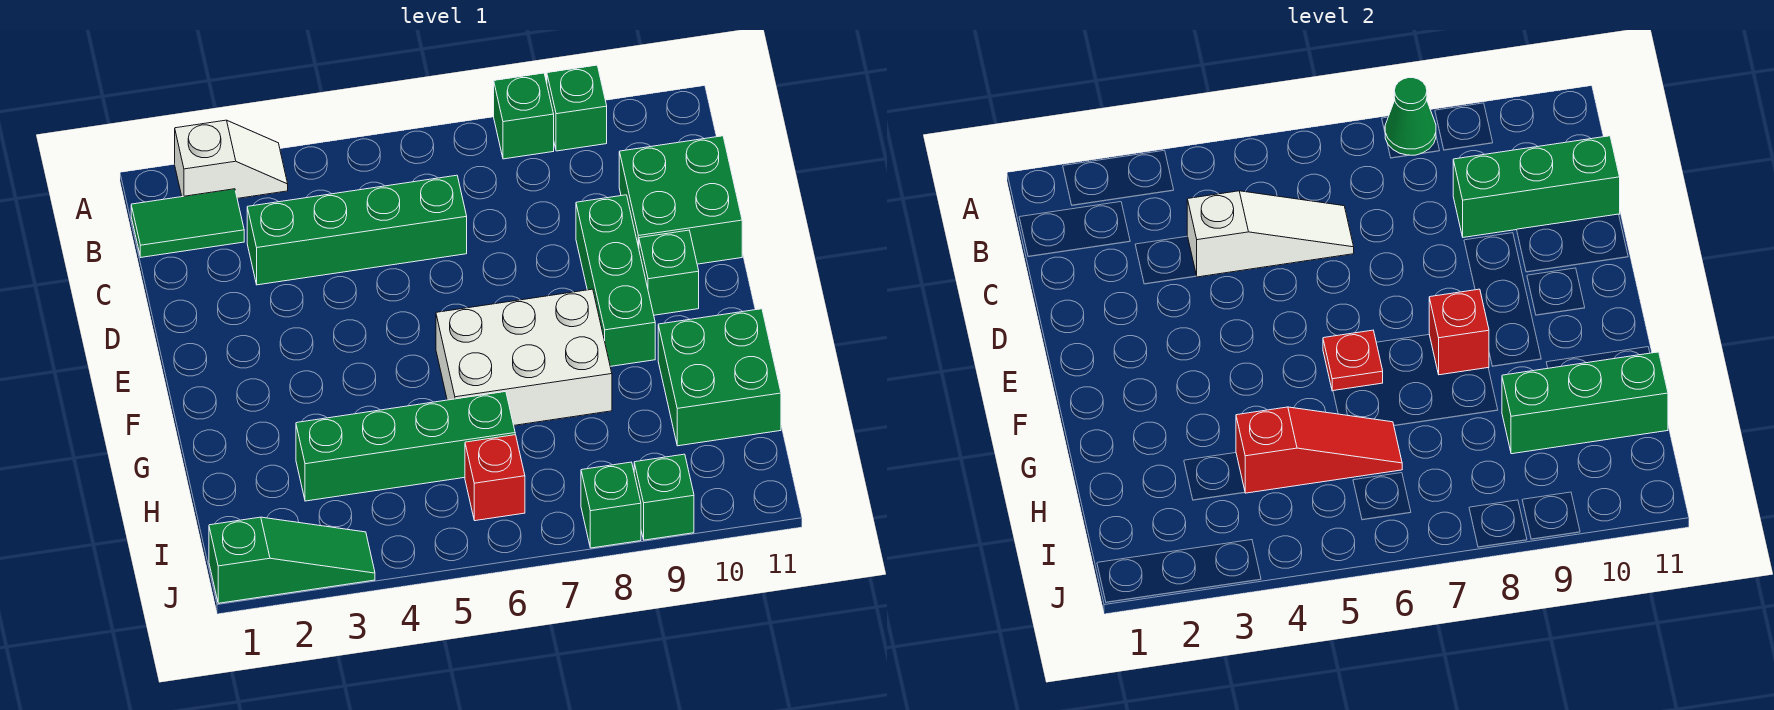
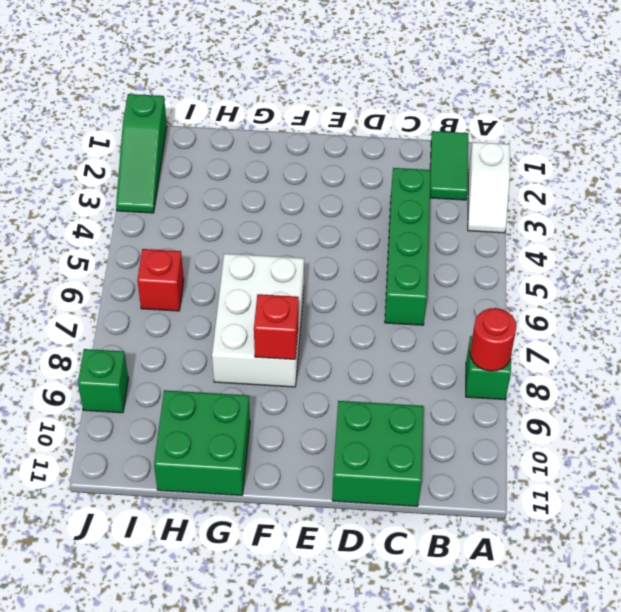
red round brick A8 level 2 -> green cone A8 level 2
none -> green brick A9 level 1
none -> green brick D9:F9 level 1
none -> green brick E10 level 1

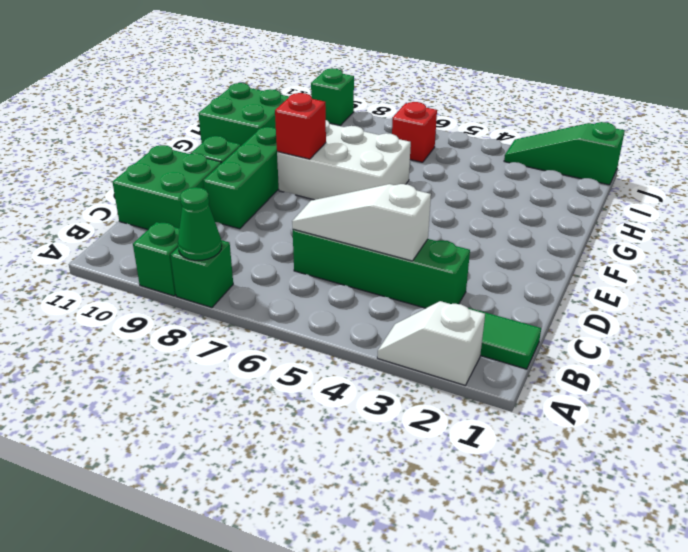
none -> green brick H3:H6 level 1
none -> green brick J8 level 1
none -> green brick C9:C11 level 2

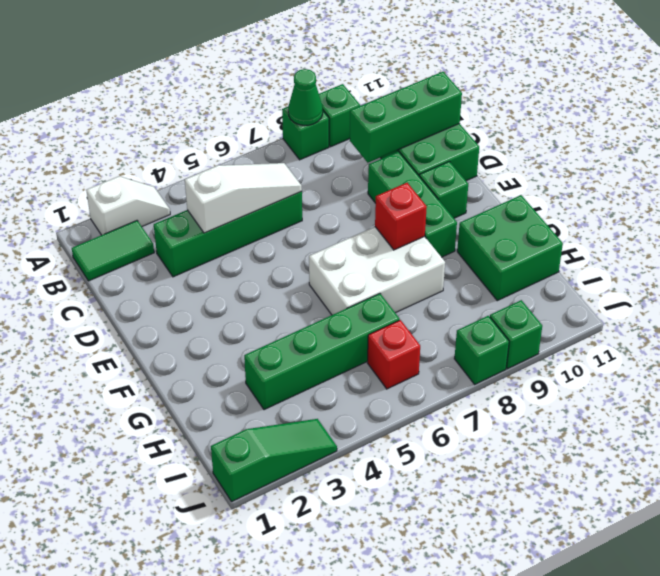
none -> red plate F6 level 2
none -> red slope H4:H6 level 2 top 4
none -> green brick H9:H11 level 2

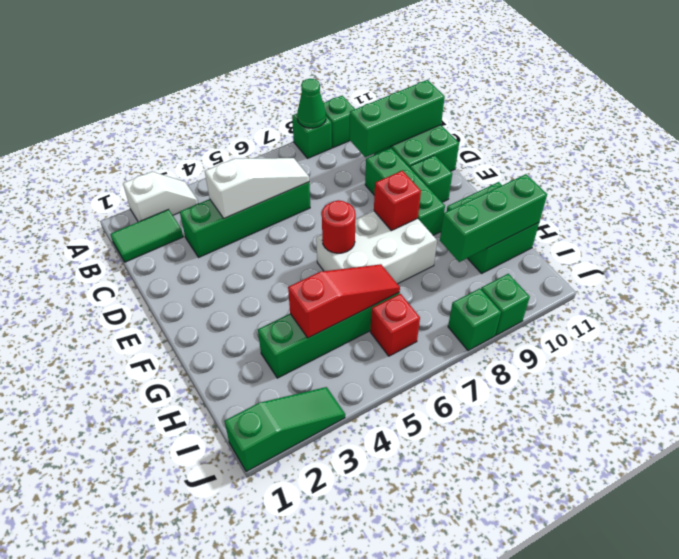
red round brick F6 level 2 -> red plate F6 level 2

